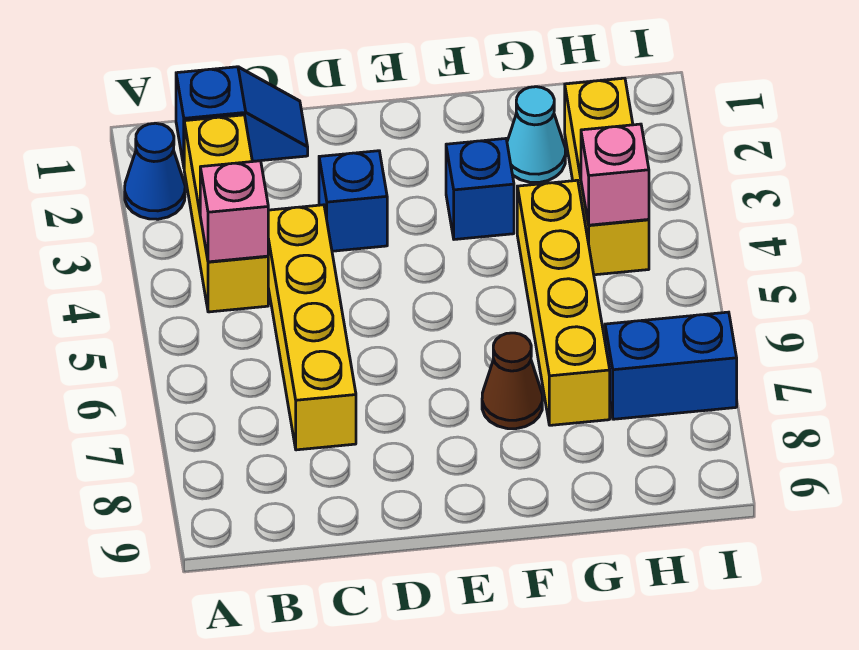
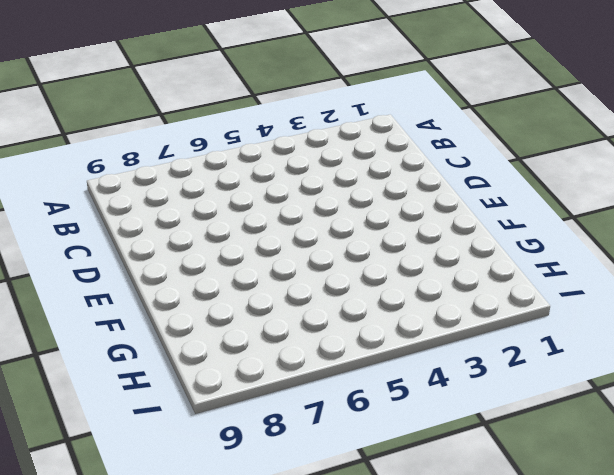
none -> blue cone A2 level 1
none -> blue slope B1:C1 level 1 top B
none -> yellow brick B2:B4 level 1

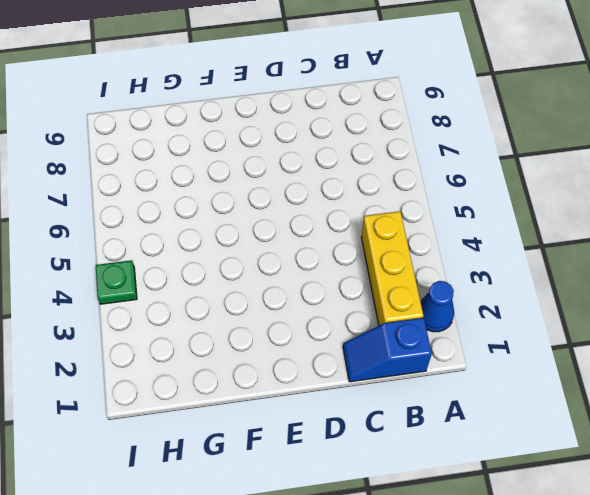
green plate I4 level 1 -> none
none -> yellow brick C4:C7 level 1
none -> blue brick D3 level 1
none -> blue brick F3 level 1

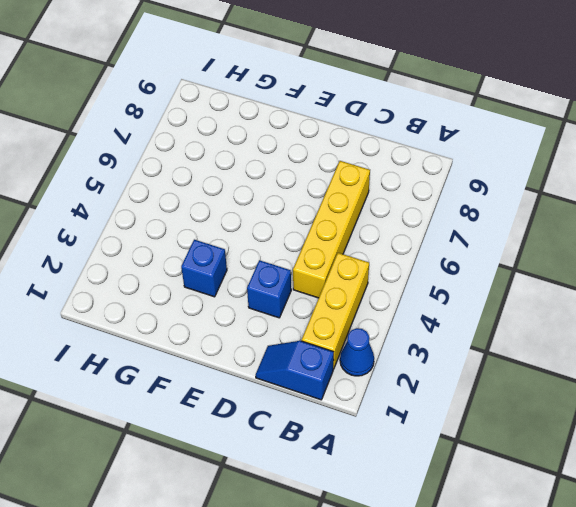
none -> brown cone F7 level 1
none -> cyan cone G2 level 1
none -> yellow brick G4:G7 level 1

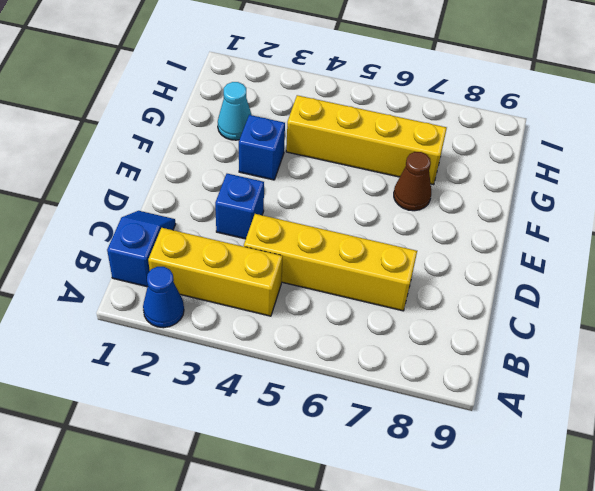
none -> yellow brick H2:H4 level 1
none -> blue brick H7:I7 level 1
none -> pink brick B4 level 2

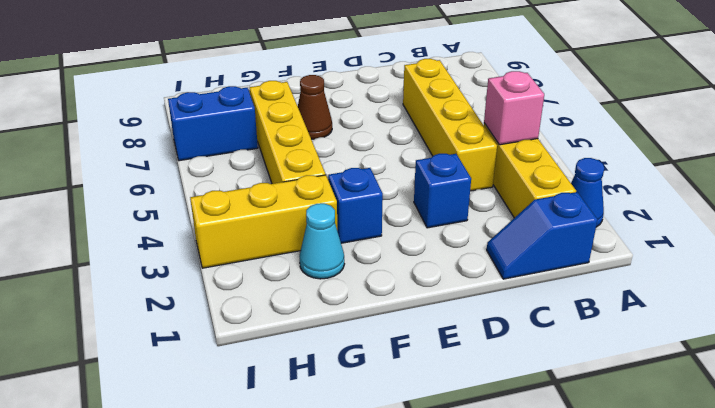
yellow brick G3:I3 level 1 -> yellow brick H2:H4 level 1
none -> pink brick H4 level 2

